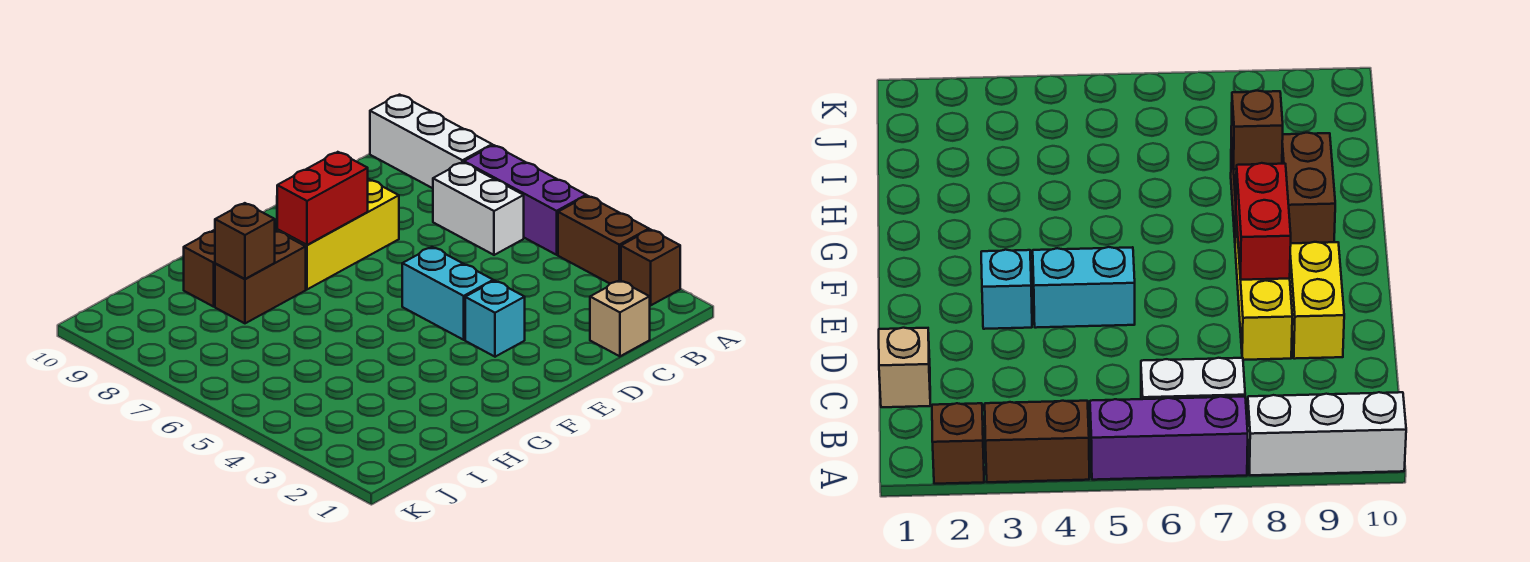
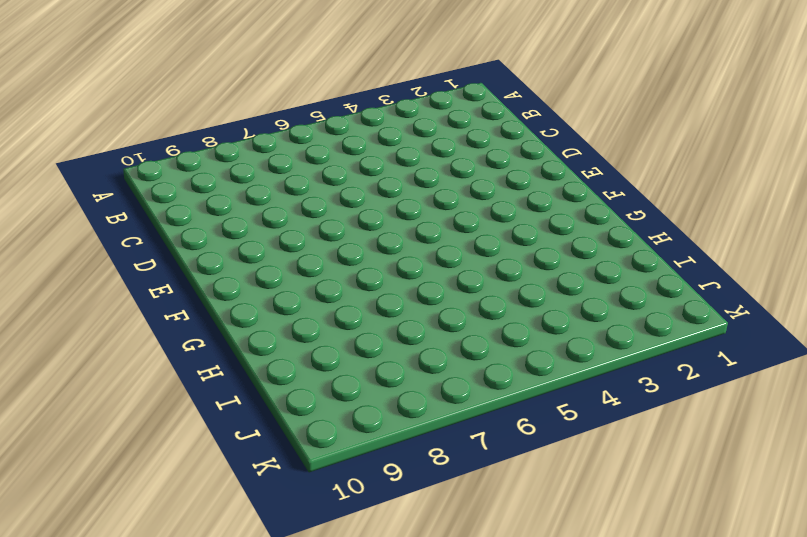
none -> brown brick A2 level 1
none -> brown brick A3:A4 level 1
none -> purple brick A5:A7 level 1

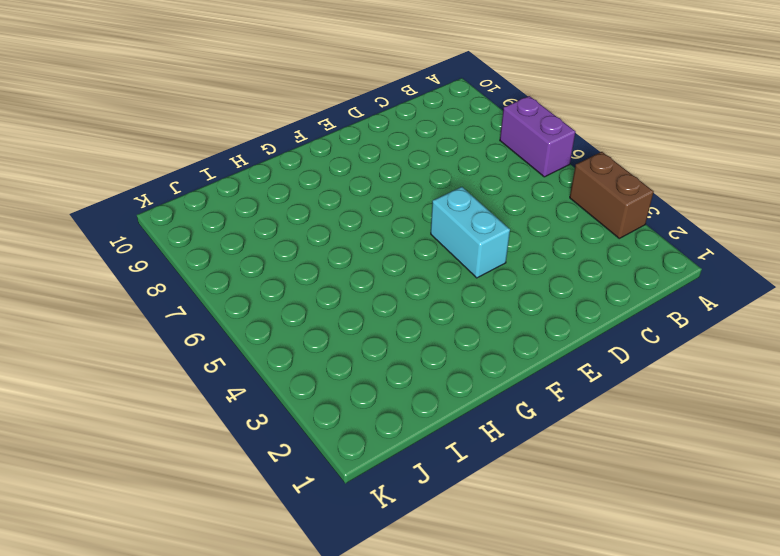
purple brick A6:A7 level 1 -> purple brick A5:A7 level 1
none -> brown brick A2 level 1
none -> white brick A8:A10 level 1
none -> white brick B6:B7 level 1

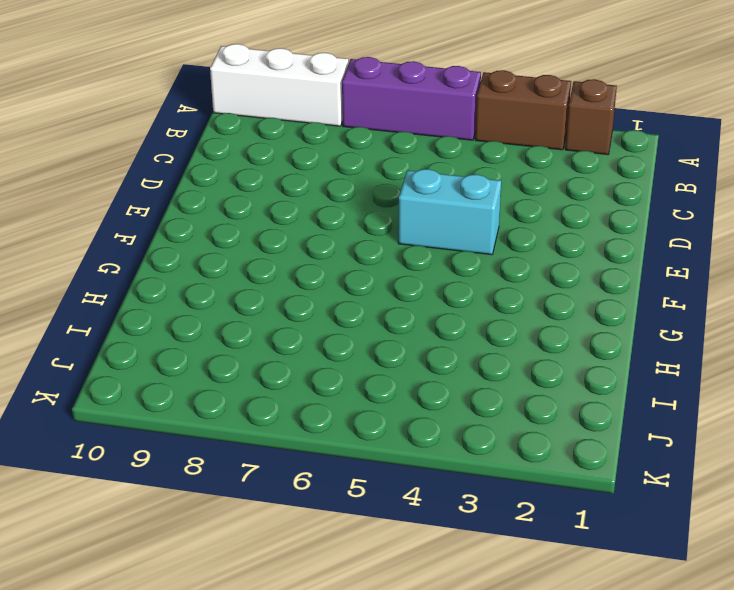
none -> white brick B6:B7 level 1
none -> tan brick C1 level 1
none -> yellow brick D8:F8 level 1

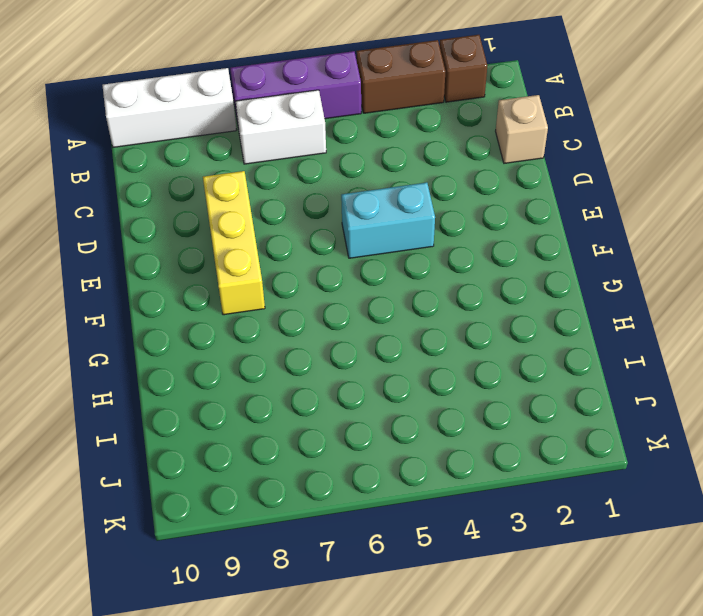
none -> yellow brick D9:E9 level 1
none -> cyan brick E3 level 1
none -> brown brick G8:H8 level 1

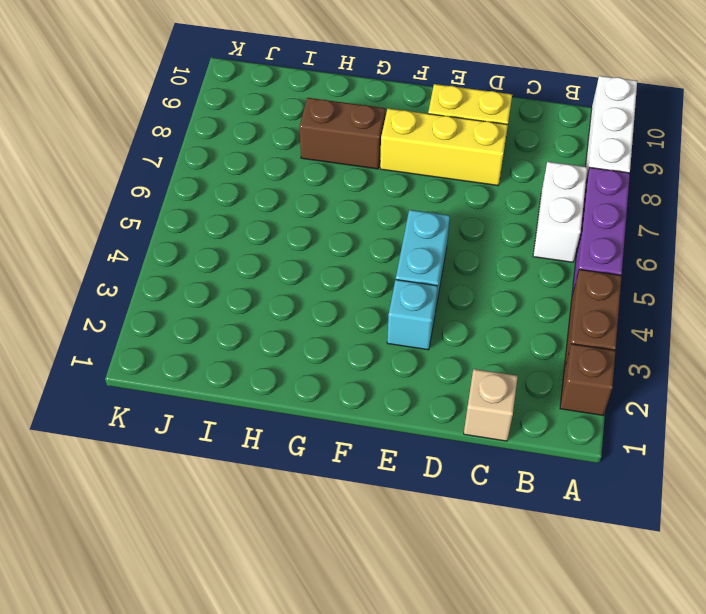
none -> brown brick G9:H9 level 1
none -> red brick E8:F8 level 2
none -> brown brick H8 level 2

